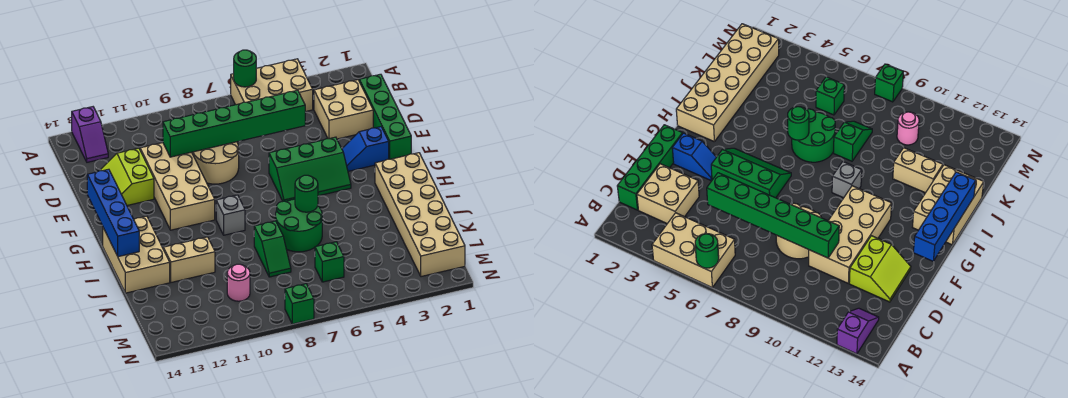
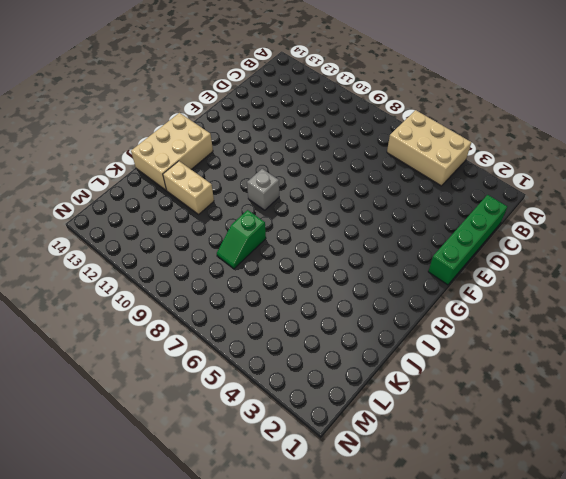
none -> purple slope A13:B13 level 1 top A
none -> tan brick C2:D3 level 1
none -> tan round brick D8:E9 level 1

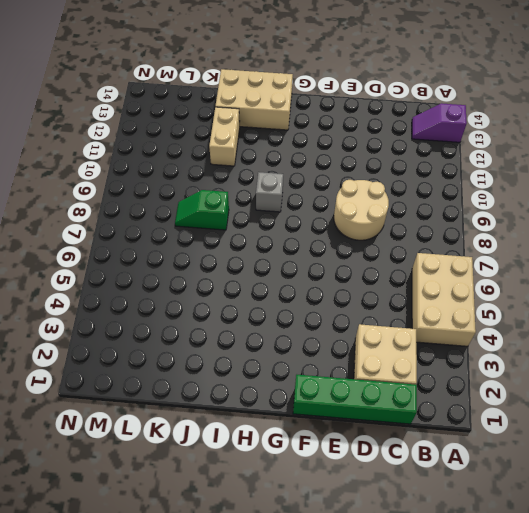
none -> tan brick D10:G11 level 1
none -> lime slope D12:E13 level 1 top 12
none -> blue slope F2:F3 level 1 top 2

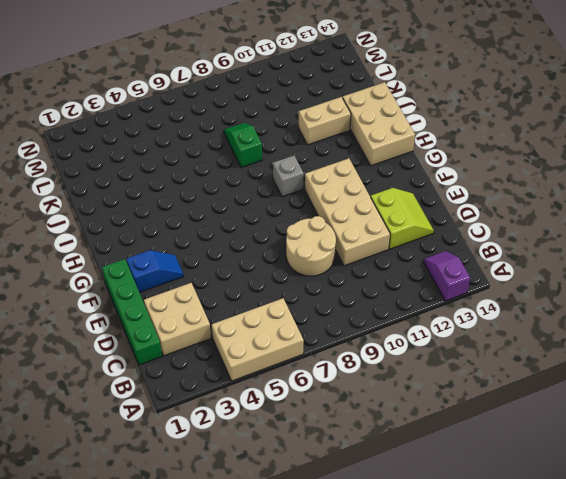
none -> green slope F4:G6 level 1 top F
none -> tan brick H1:M2 level 1
none -> green round brick I6:J7 level 1

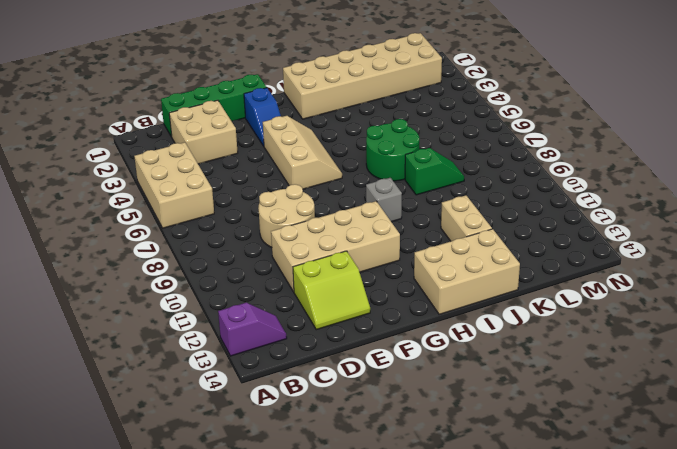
tan slope F4:G6 level 1 top F -> green slope F4:G6 level 1 top F
none -> green brick L6 level 1
none -> pink round brick L10 level 1
none -> green brick N8 level 1

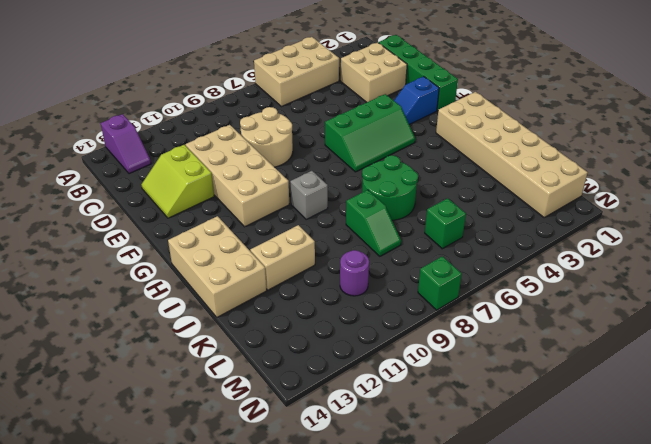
purple round brick L10 level 1 -> pink round brick L10 level 1
none -> green round brick A6 level 2
none -> green brick D5:D10 level 2
none -> blue brick F14:I14 level 2

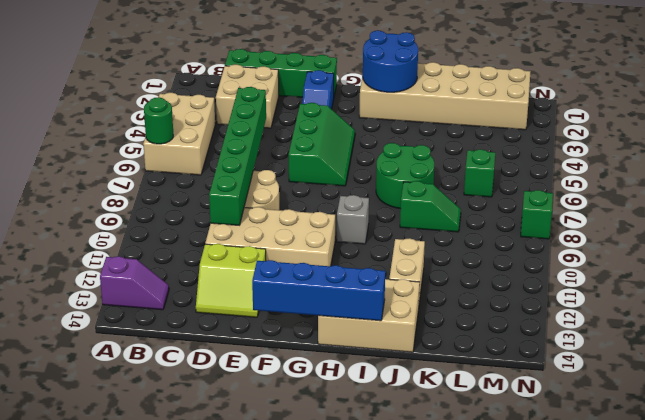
blue round brick H1:I2 level 2 -> none
none -> pink round brick L10 level 1
none -> green round brick I6 level 2

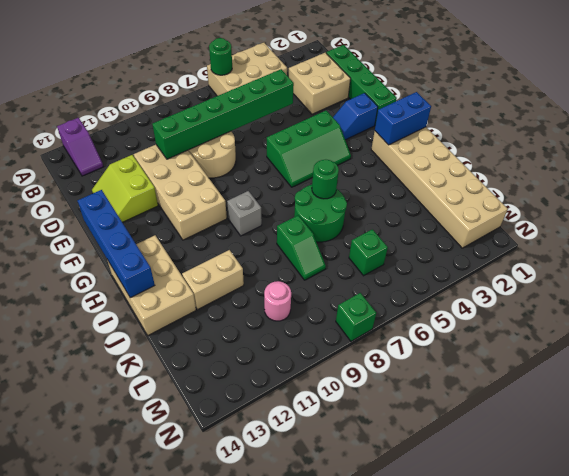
blue brick H1:H2 level 2 -> none

